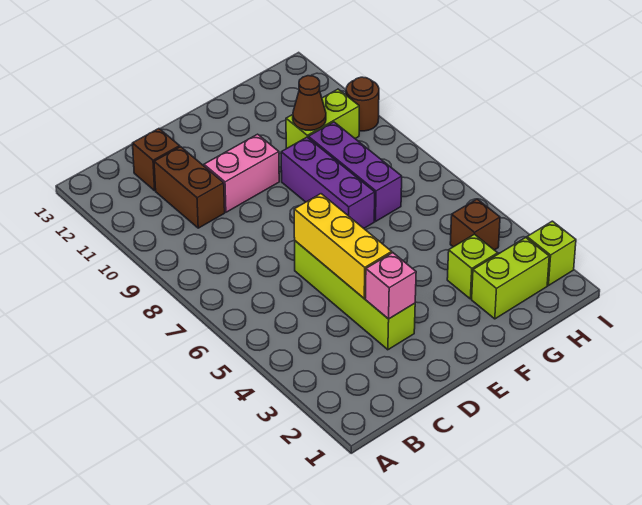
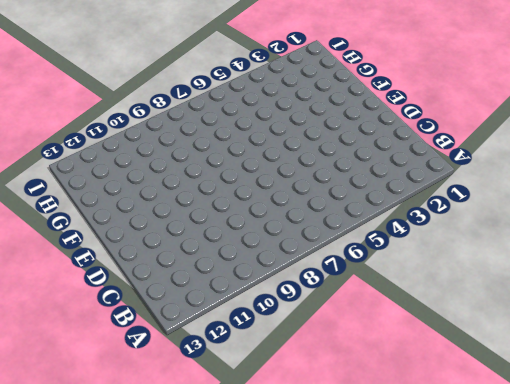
none -> brown brick C10:C11 level 1
none -> brown brick C12 level 1
none -> lime brick D3:D6 level 1

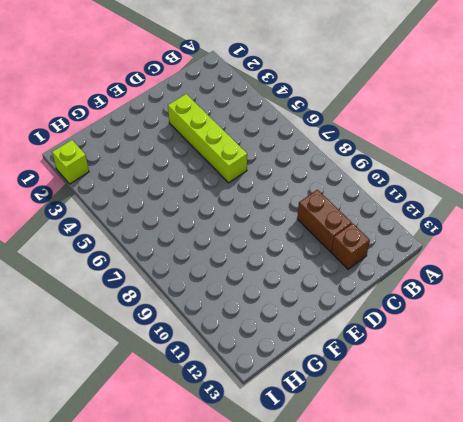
none -> pink brick D10:E10 level 1
none -> purple brick F7:F9 level 1
none -> lime brick G2:H2 level 1

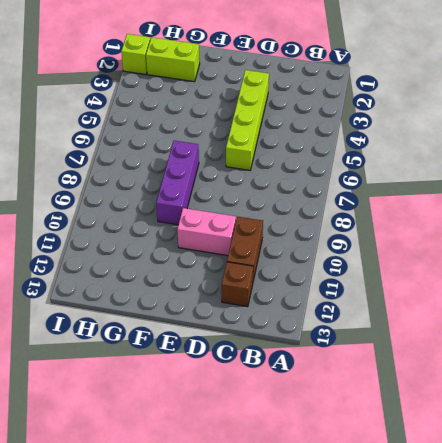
none -> lime brick G3 level 1
none -> purple brick G7:G9 level 1
none -> lime brick G10:H10 level 1

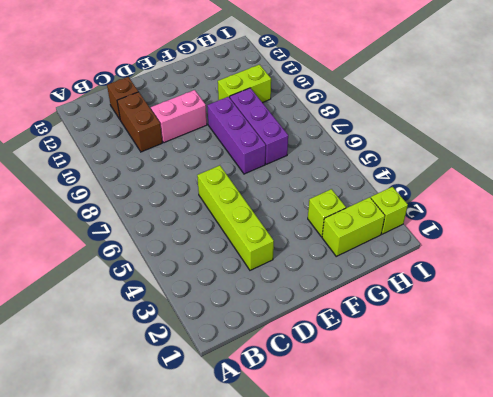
none -> brown brick H4 level 1
none -> brown round brick I10 level 1
none -> pink brick D3 level 2

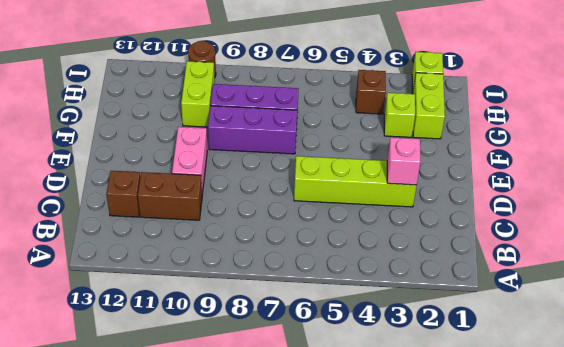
none -> yellow brick D4:D6 level 2
none -> brown cone G10 level 2

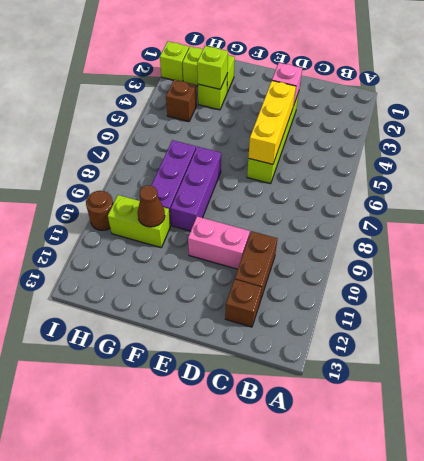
lime brick G3 level 2 -> none

